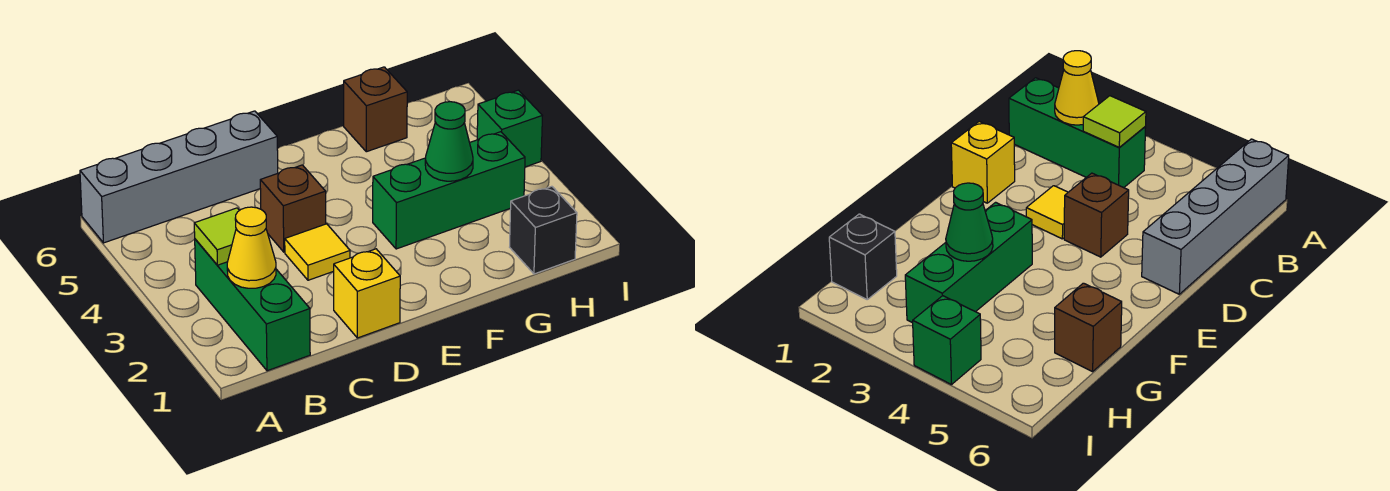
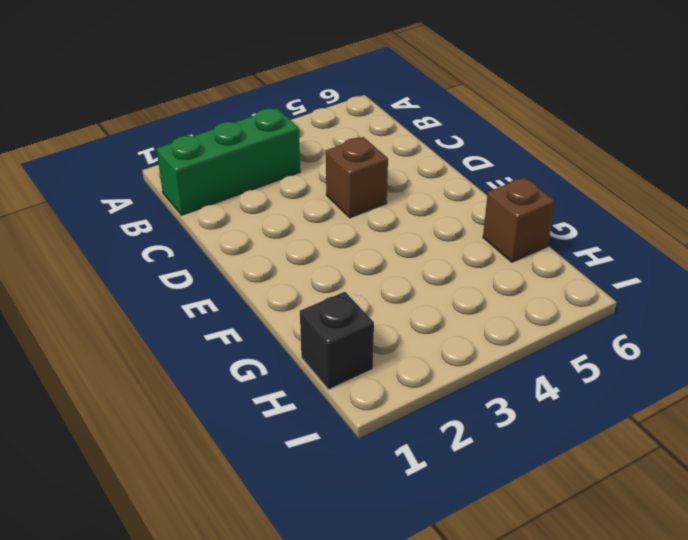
none -> grey brick A6:D6 level 1
none -> yellow brick D1 level 1
none -> yellow tile D3 level 1

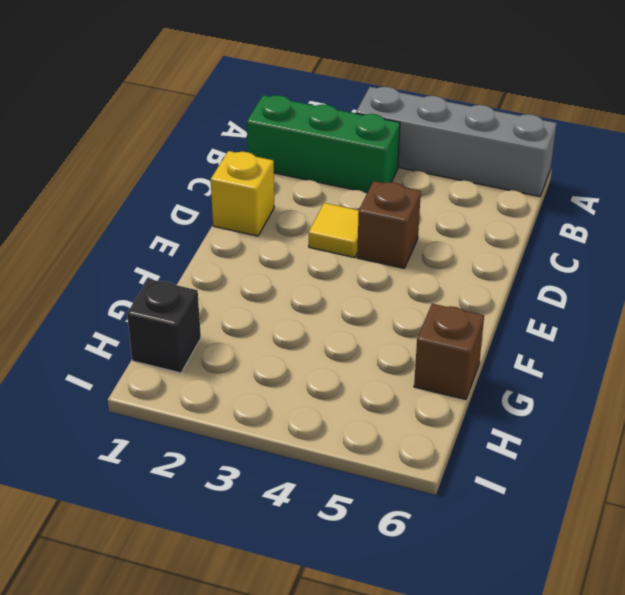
grey brick A3:A6 level 1 -> grey brick A6:D6 level 1
none -> green brick F3:H3 level 1
none -> green brick I4 level 1
none -> yellow cone B2 level 2

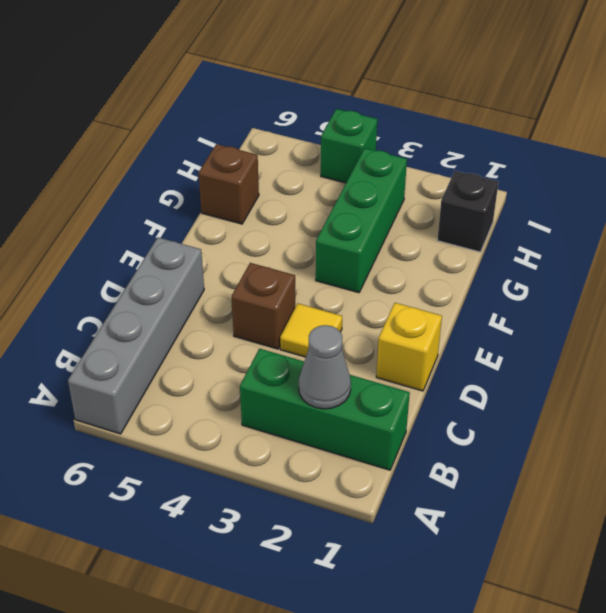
grey cone B2 level 2 -> yellow cone B2 level 2
none -> lime tile B3 level 2
none -> green cone G3 level 2

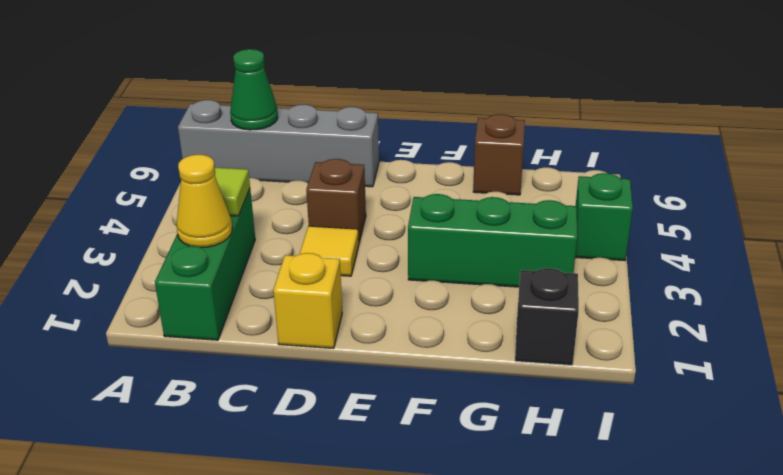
green cone B6 level 2 -> green cone G3 level 2

